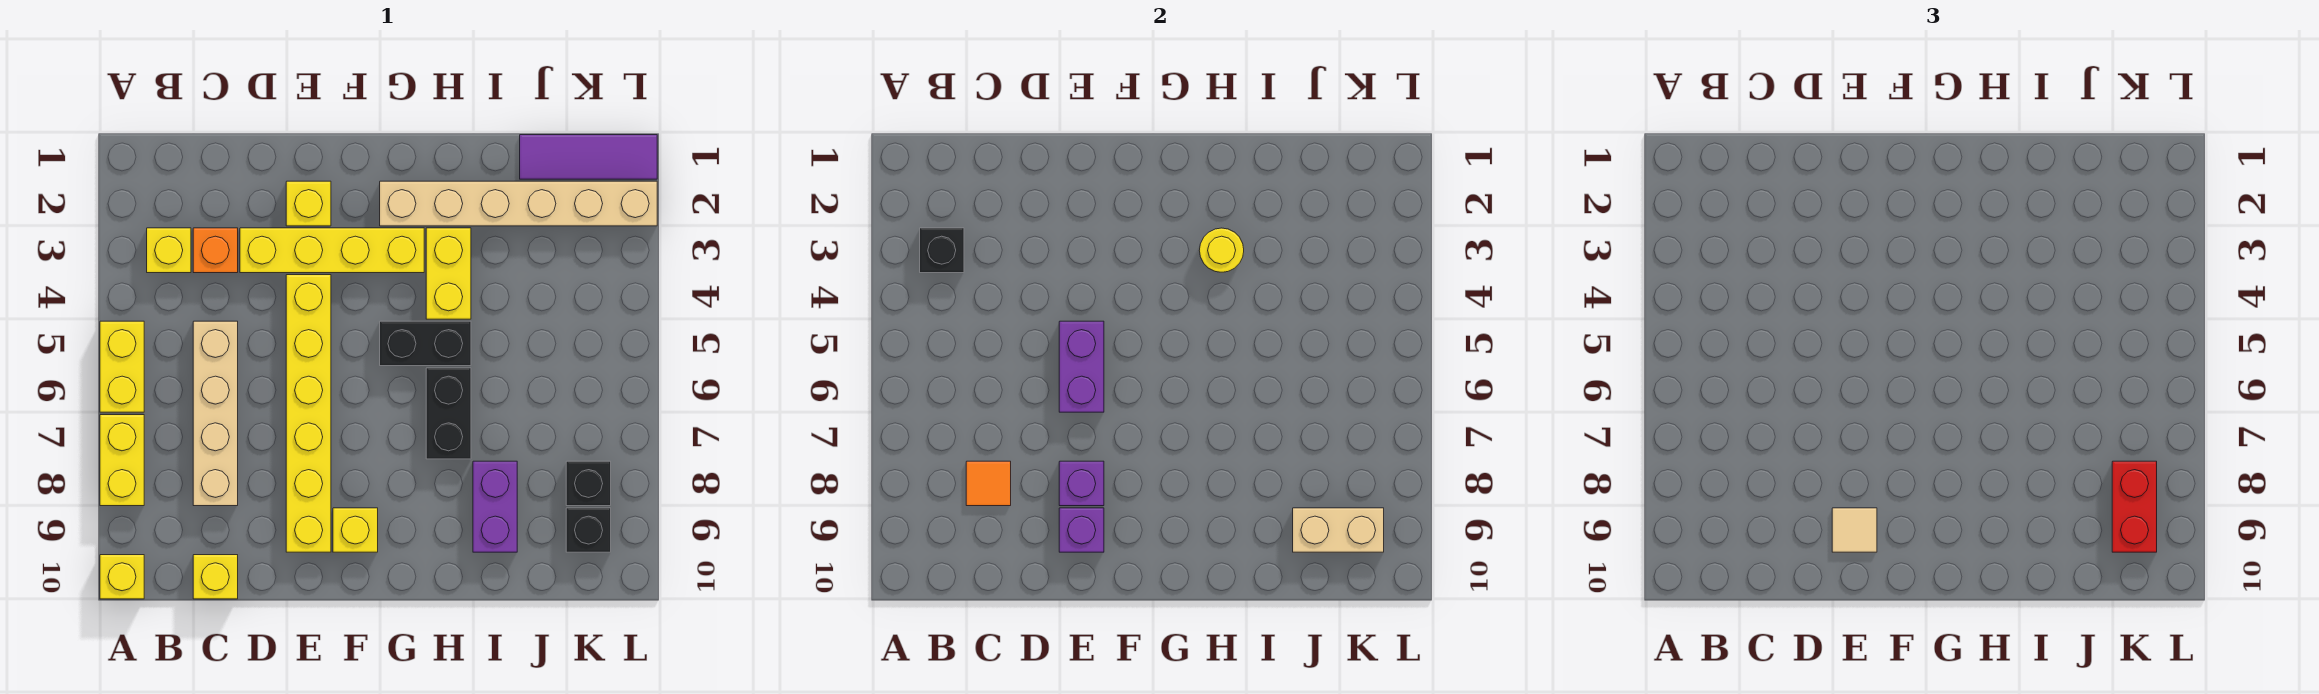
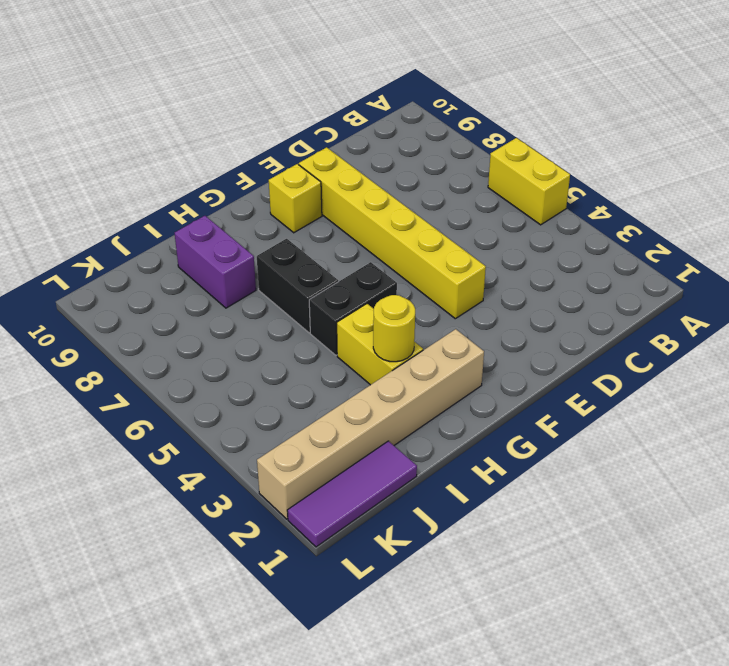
none -> yellow brick A7:A8 level 1
none -> yellow brick A10 level 1
none -> yellow brick B3 level 1

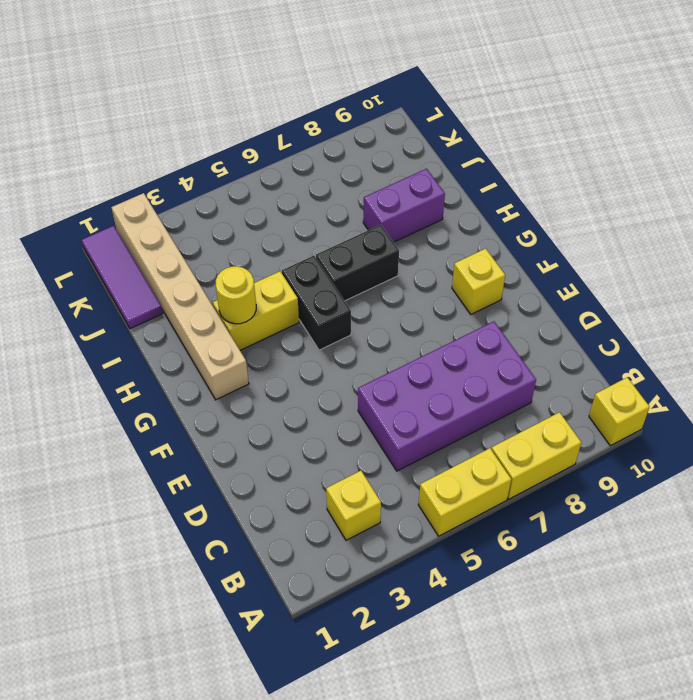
purple brick C5:D8 level 1 -> tan brick C5:C8 level 1
none -> orange brick C3 level 1
none -> yellow brick C10 level 1
none -> yellow brick D3:G3 level 1

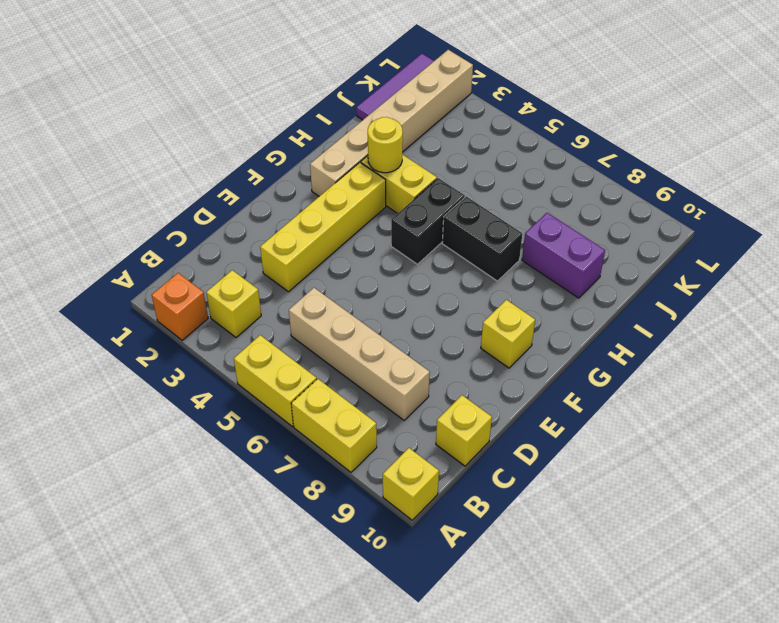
orange brick A2 level 1 -> orange brick C3 level 1
none -> yellow brick E2 level 1
none -> yellow brick E4:E9 level 1
none -> black brick K8 level 1

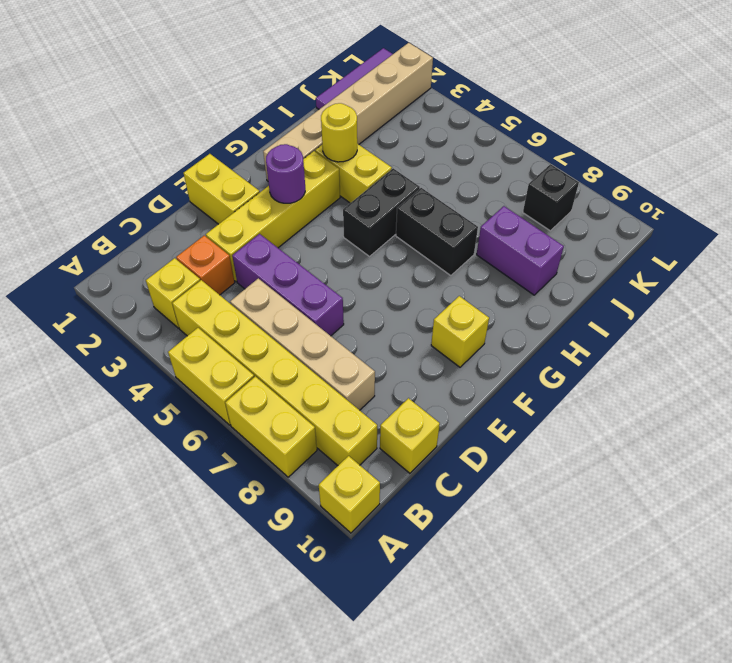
yellow brick B4:B9 level 1 -> yellow brick E4:E9 level 1
purple brick D4:D6 level 1 -> none
yellow brick E1:E2 level 1 -> yellow brick E2 level 1
purple round brick F3 level 2 -> none
none -> black brick K9 level 1
none -> black brick B3 level 2
none -> orange tile C8 level 2

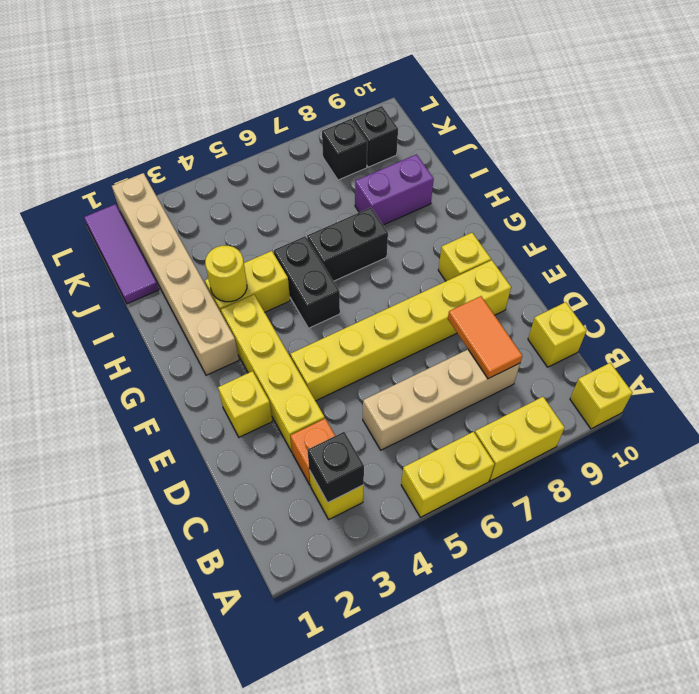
orange tile C8:D8 level 2 -> orange tile C8 level 2
none -> purple brick E5:E6 level 2
none -> purple brick E8 level 2
none -> purple brick E9 level 2

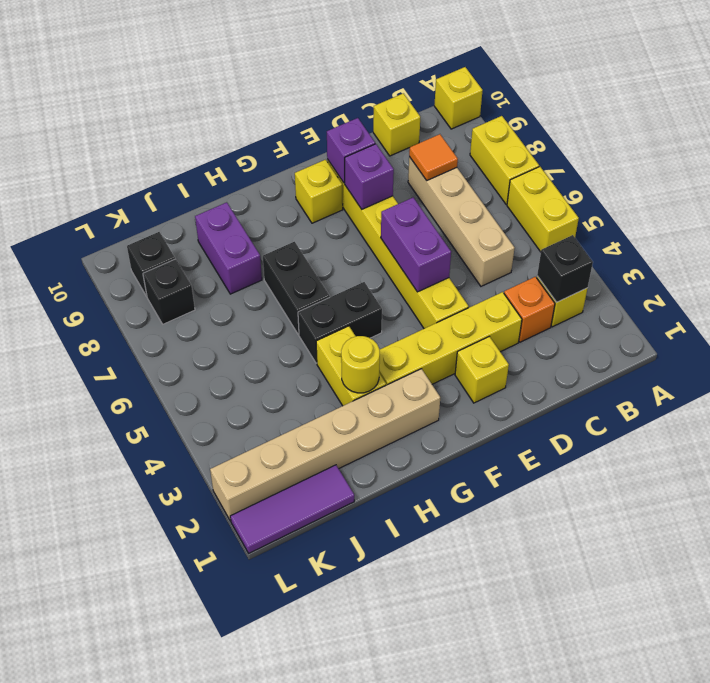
none -> tan brick J9:K9 level 2
none -> tan tile E9 level 3
none -> red brick K8:K9 level 3

